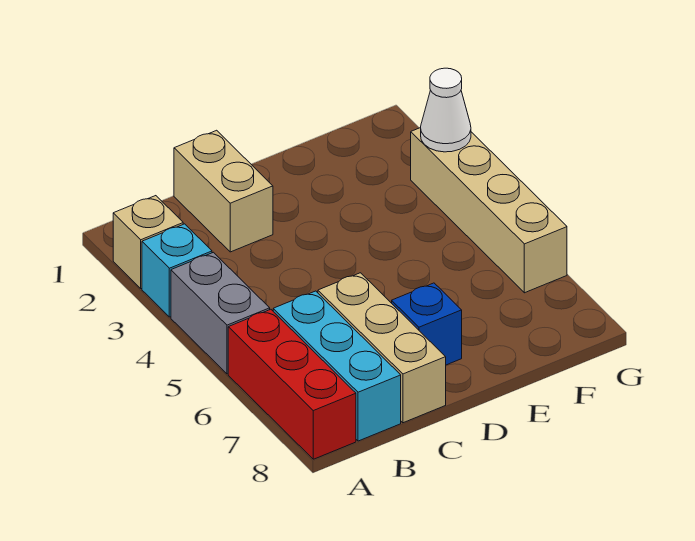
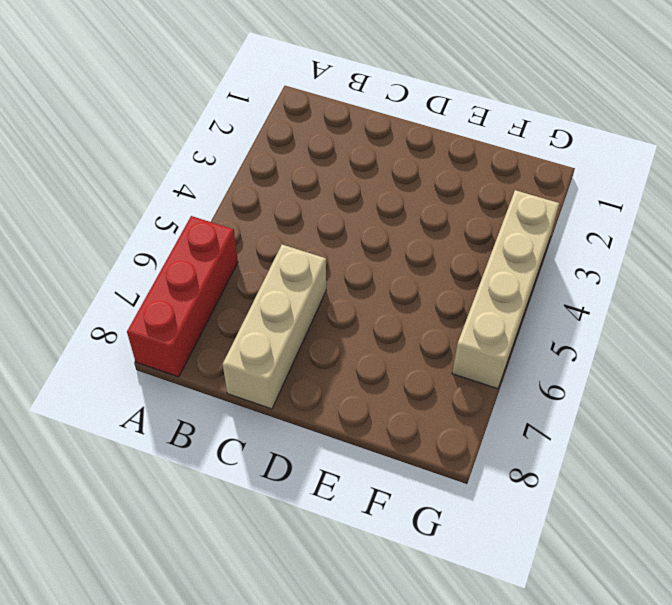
none -> tan brick A2 level 1
none -> cyan brick A3 level 1

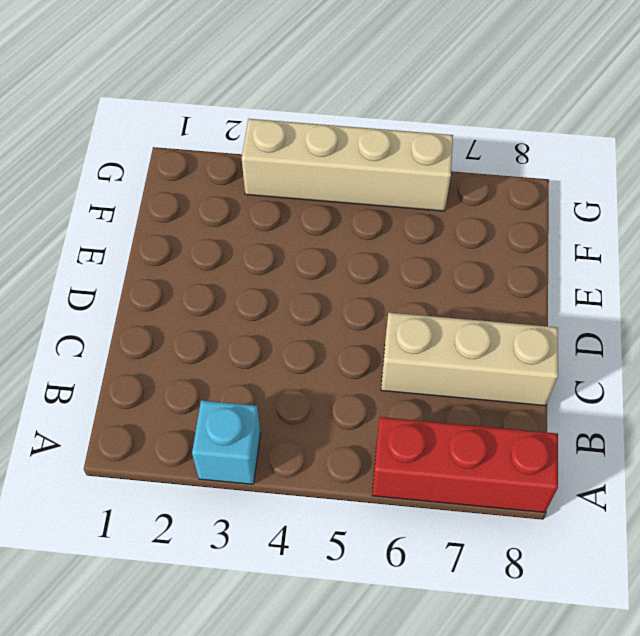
none -> tan brick A2 level 1
none -> grey brick A4:A5 level 1

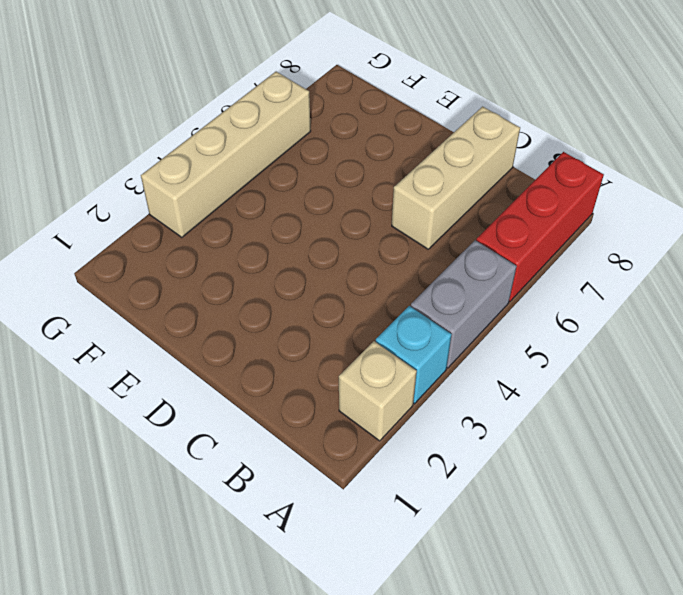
none -> cyan brick B6:B8 level 1
none -> tan brick C1:C2 level 1

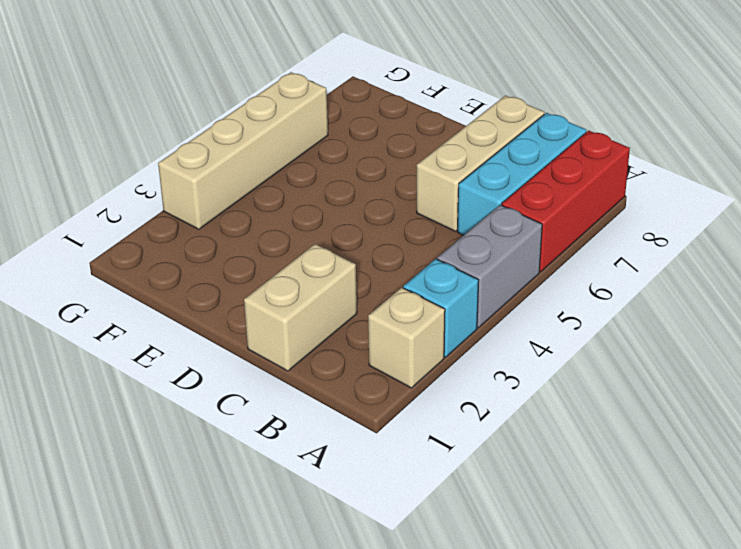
none -> blue brick D7 level 1
none -> white cone G3 level 2

